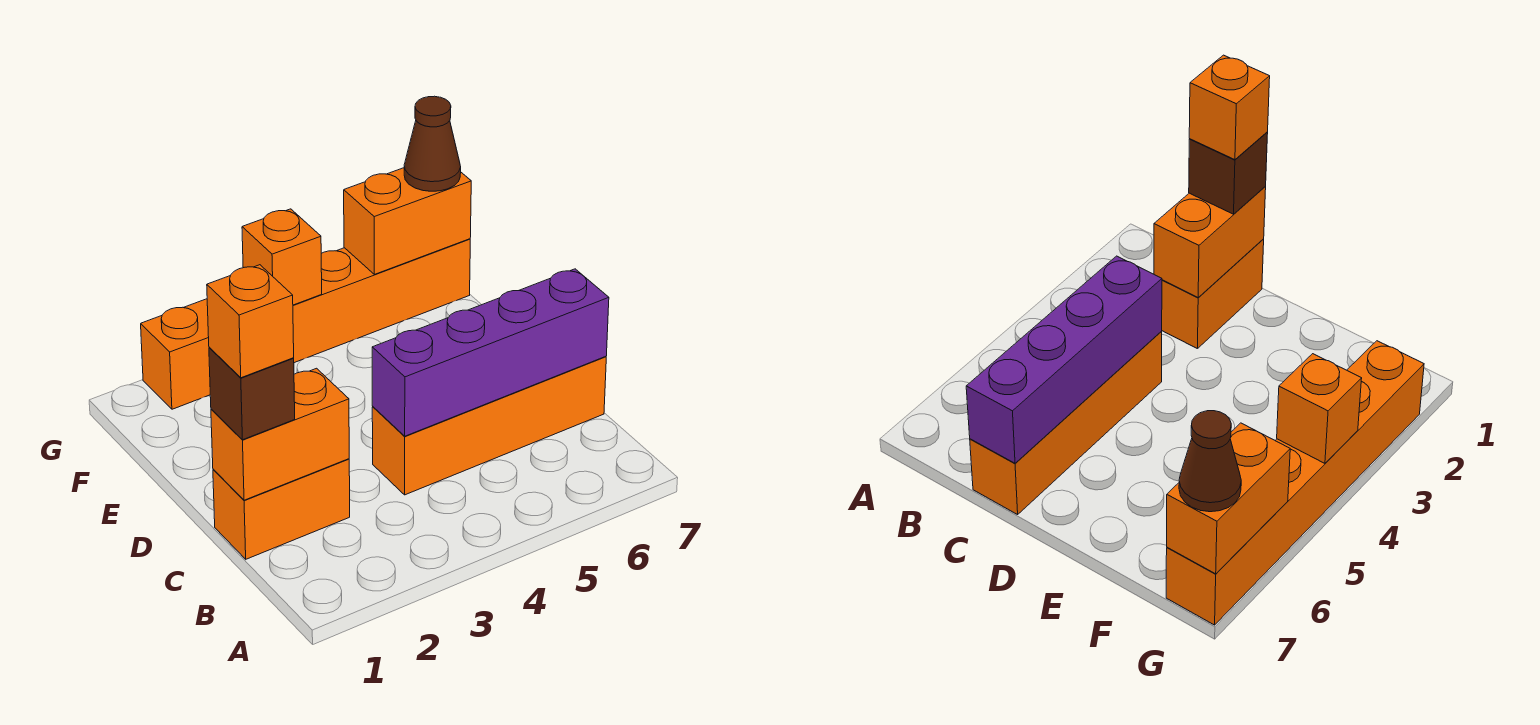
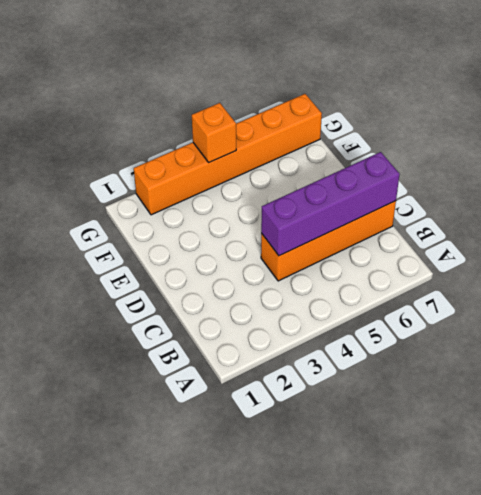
none -> orange brick C1:C2 level 1
none -> orange brick C1:C2 level 2

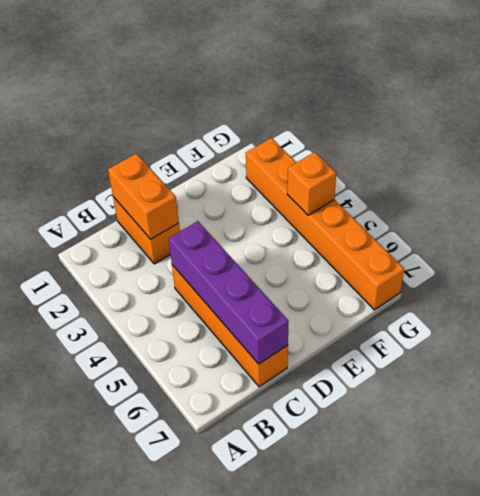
none -> orange brick G6:G7 level 2
none -> brown brick C1 level 3

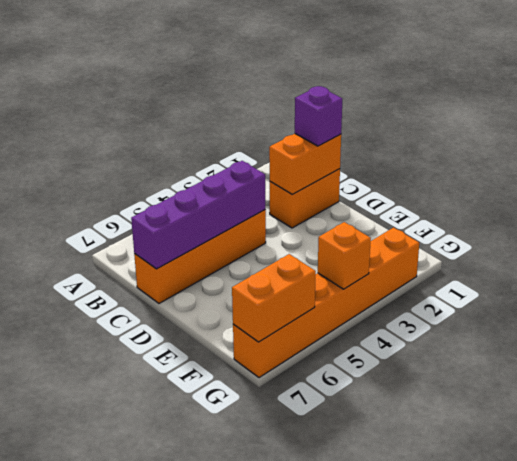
purple brick C1 level 3 -> brown brick C1 level 3
none -> brown cone G7 level 3
none -> orange brick C1 level 4

